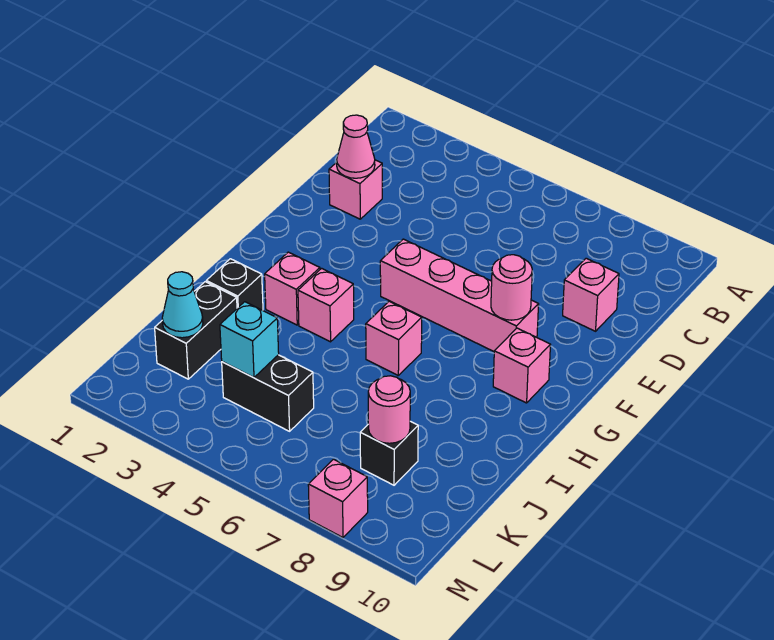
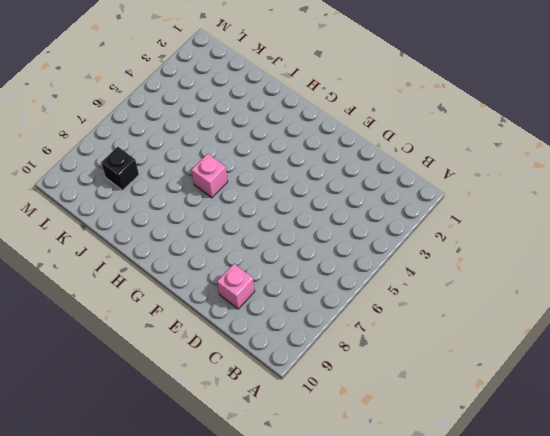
none -> pink brick D2 level 1
none -> pink brick F5:F8 level 1
none -> pink brick G9 level 1

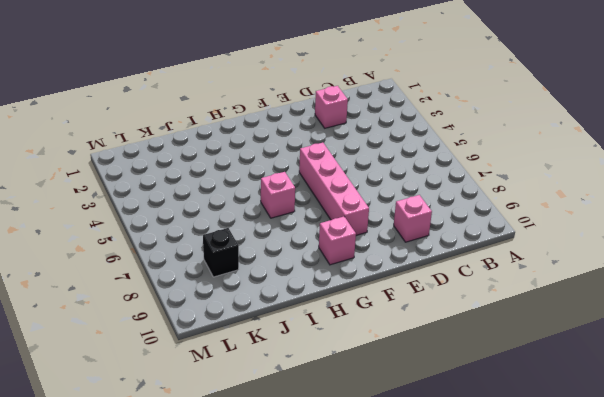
none -> pink brick H3 level 1
none -> pink brick H4 level 1
none -> black brick I2 level 1

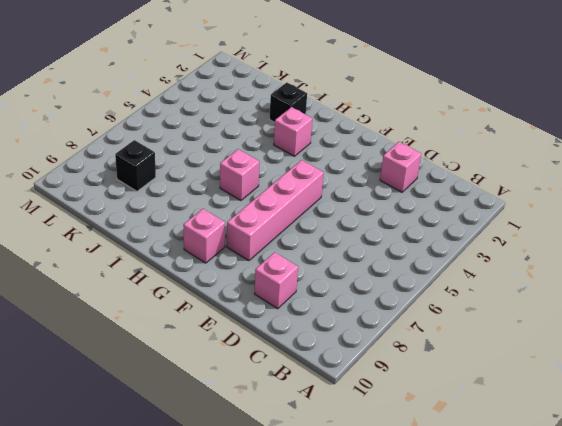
none -> pink brick H4 level 1
none -> black brick J2:K2 level 1
none -> black brick K4:K5 level 1

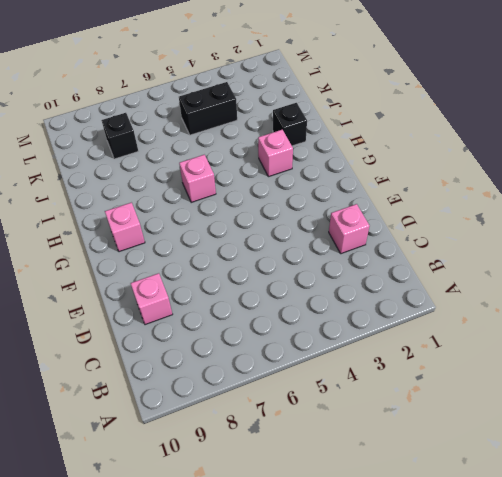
none -> pink brick F5:F8 level 1
none -> pink brick H4 level 1
none -> black brick J2:K2 level 1

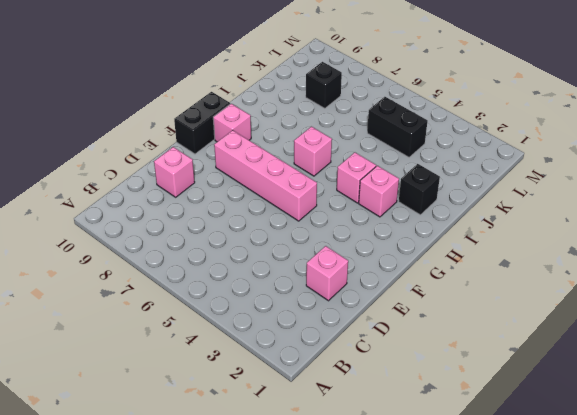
black brick F10:G10 level 1 -> black brick J2:K2 level 1
none -> pink brick M8 level 1
none -> pink cone D2 level 2
none -> pink round brick F8 level 2

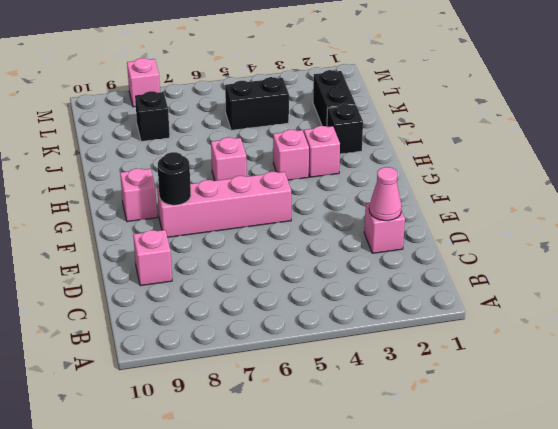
black round brick F8 level 2 -> pink round brick F8 level 2
none -> cyan cone K2 level 2
none -> cyan brick K4 level 2
none -> pink round brick K8 level 2

